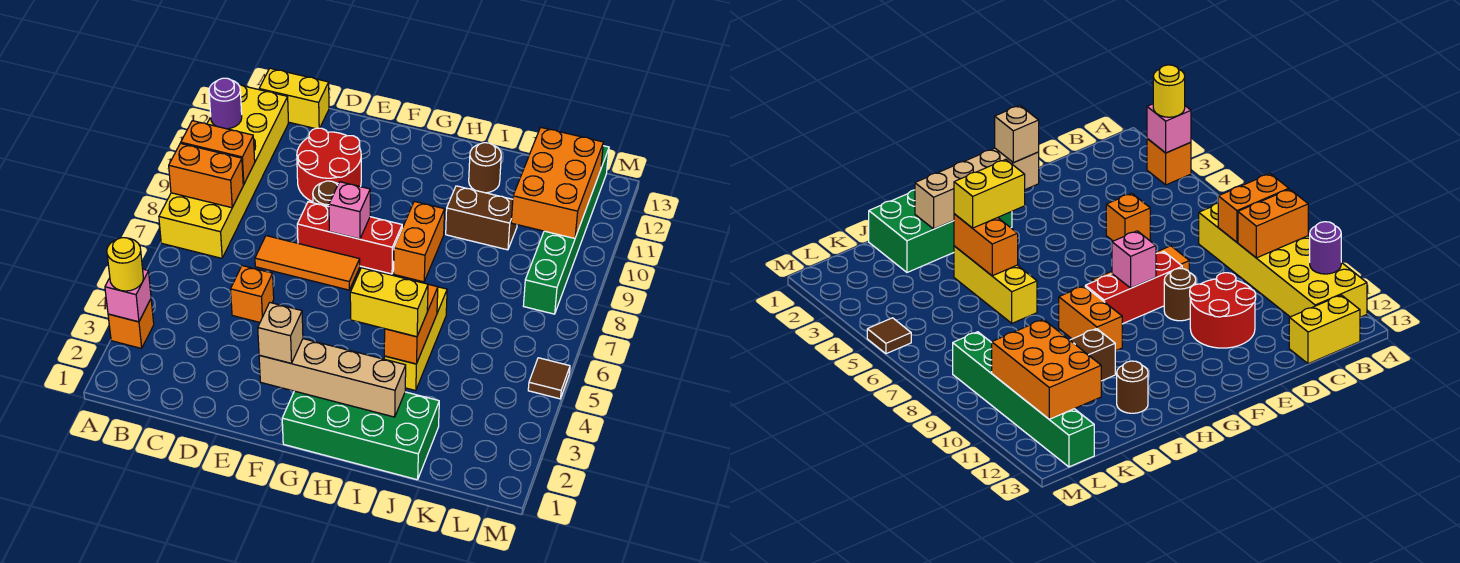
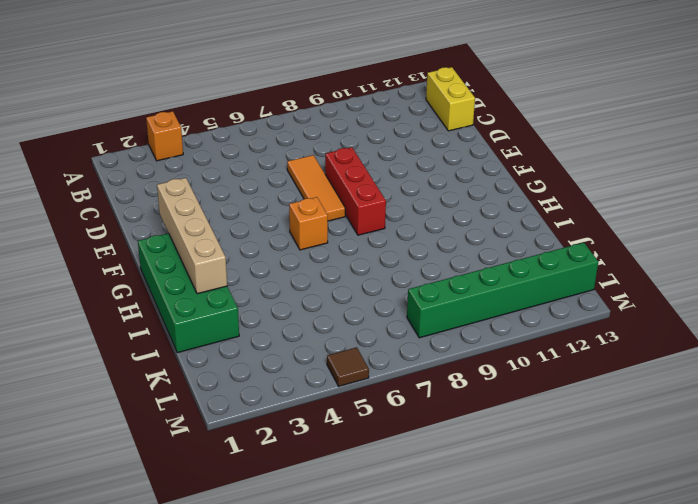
orange brick G6 level 1 -> orange brick D5 level 1
none -> yellow brick A7:B12 level 1
none -> red round brick D10:E11 level 1
none -> brown round brick E9 level 1

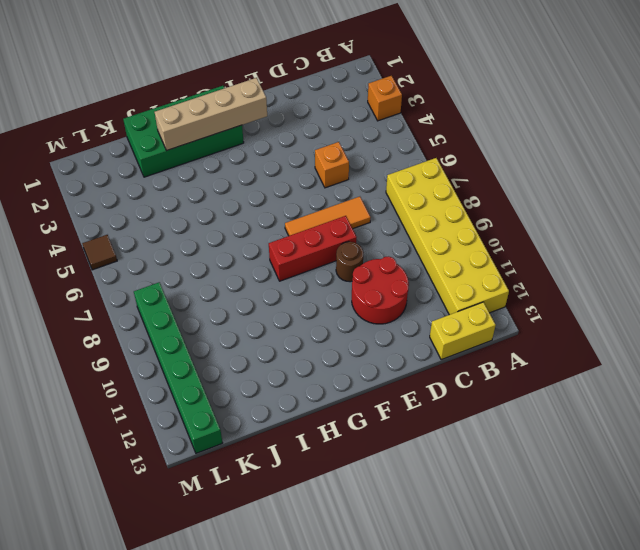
none -> orange brick H8:H9 level 1
none -> yellow brick I4:I6 level 1
none -> brown brick I10:J10 level 1

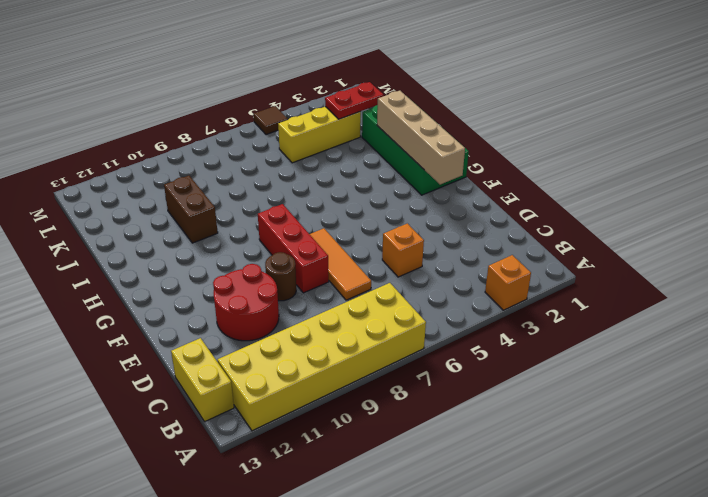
red plate K2:K3 level 2 -> none
yellow brick K3:K5 level 1 -> yellow brick I4:I6 level 1
none -> orange brick H8:H9 level 1
none -> brown round brick I12 level 1
none -> green brick L8:L13 level 1

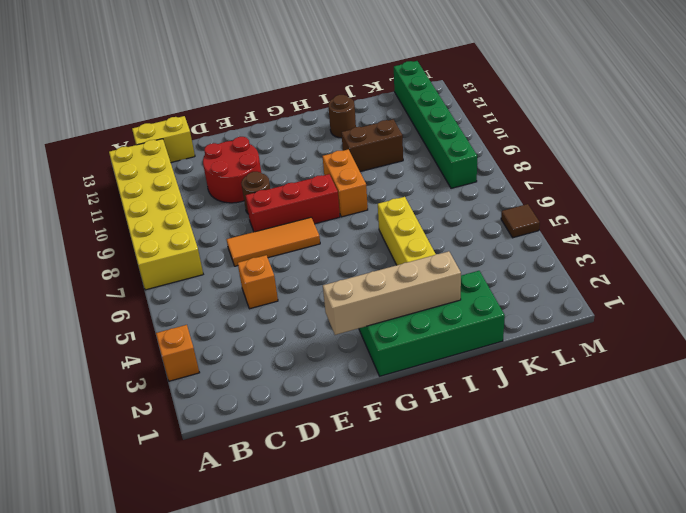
none -> pink brick A3 level 2
none -> orange brick A8:B8 level 2
none -> orange brick A9:B9 level 2

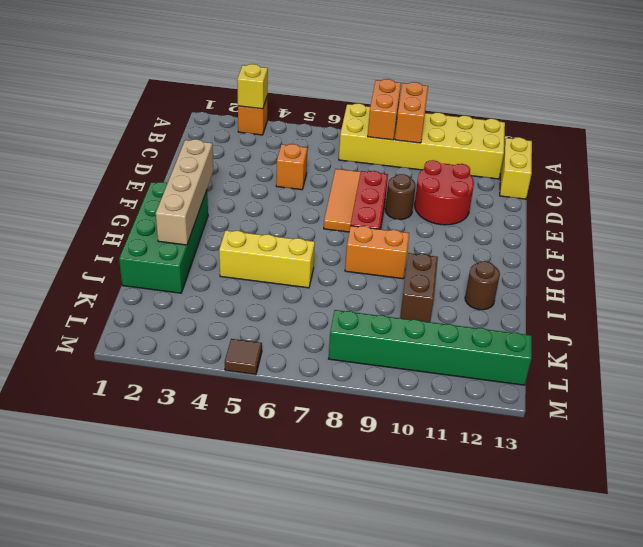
yellow brick A3 level 2 -> pink brick A3 level 2
none -> purple round brick A11 level 2
none -> pink brick F8 level 2
none -> orange brick I4:I5 level 2

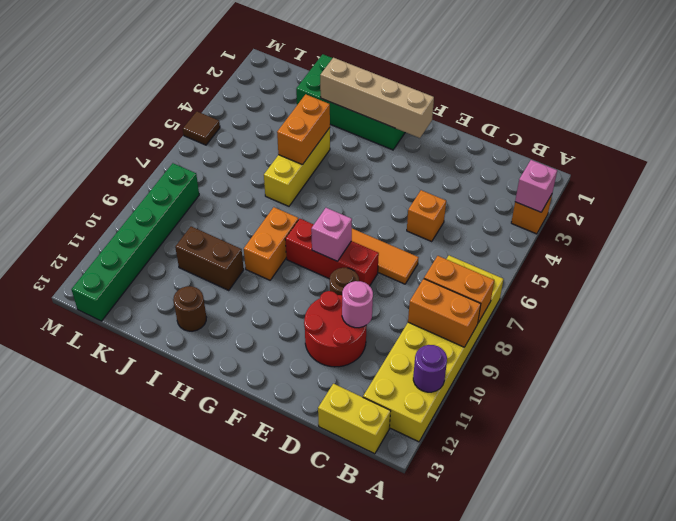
pink round brick D10 level 2 -> none
none -> orange brick K10:L12 level 2
none -> yellow round brick A3 level 3
none -> tan brick F2 level 3

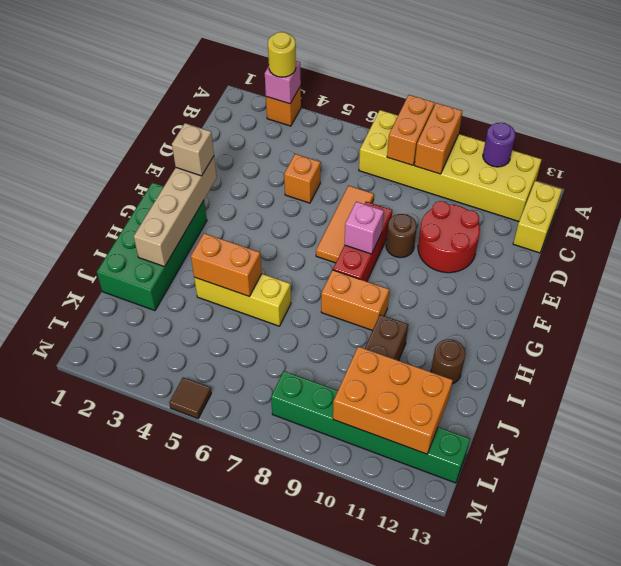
none -> yellow brick H4:I4 level 3

